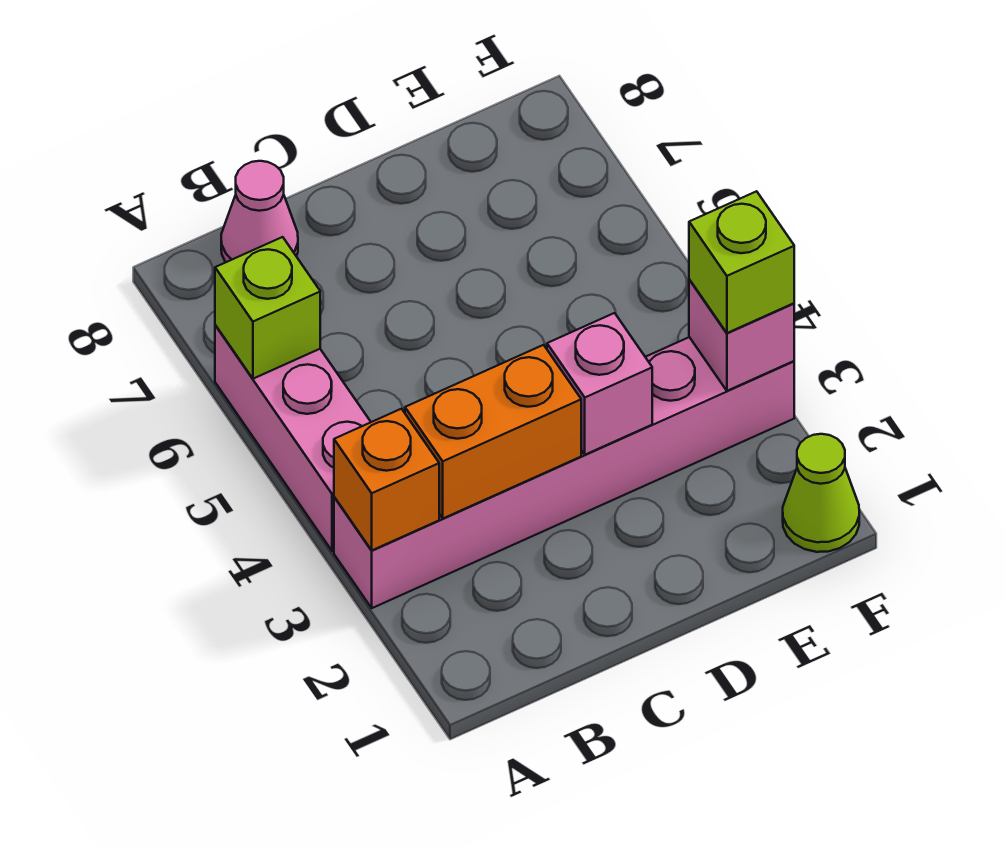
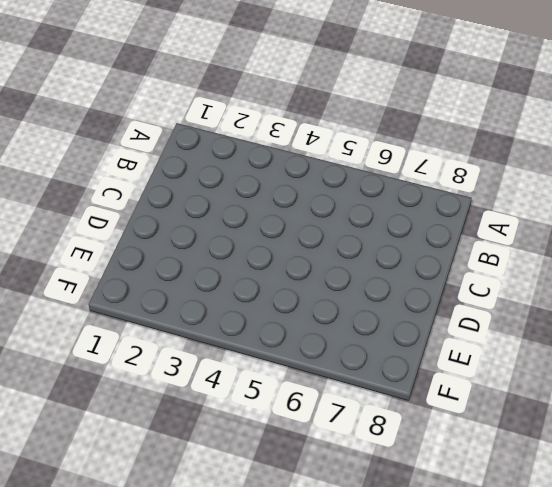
none -> pink brick A3:F3 level 1
none -> pink brick A4:A6 level 1

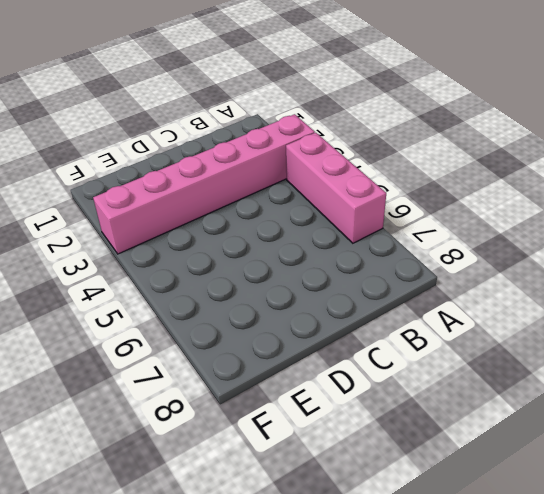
none -> pink cone B8 level 1
none -> lime cone F1 level 1

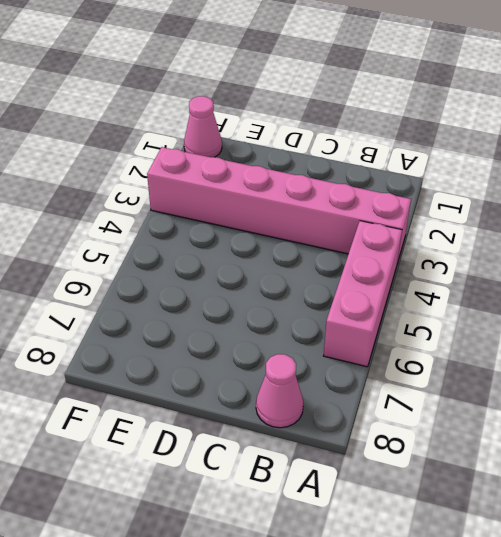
pink cone F1 level 1 -> lime cone F1 level 1
none -> orange brick A3 level 2
none -> lime brick A6 level 2

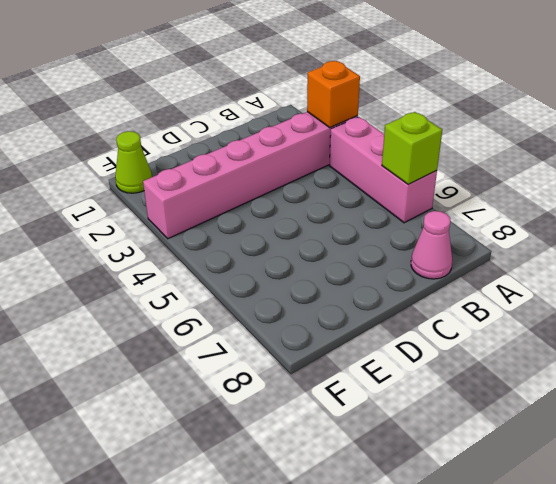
none -> orange brick B3:C3 level 2
none -> pink brick D3 level 2

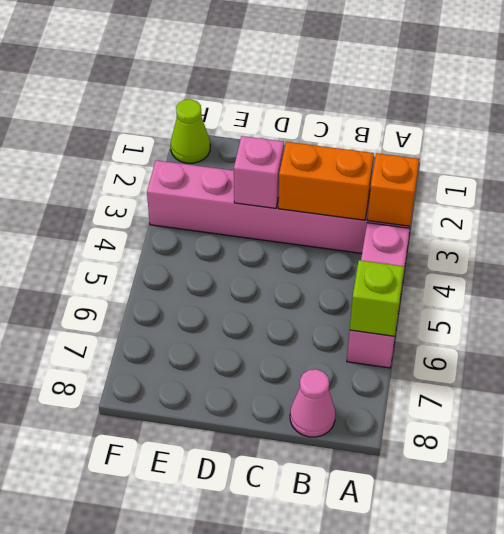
none -> pink brick F3 level 2
none -> lime brick F3 level 3

